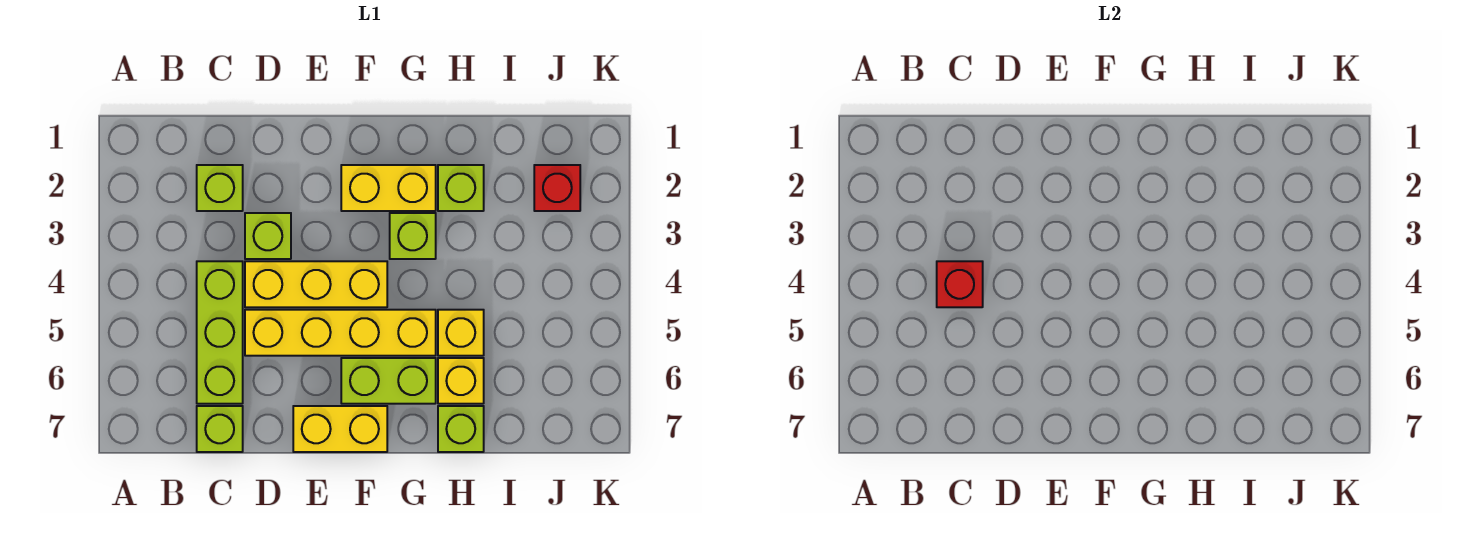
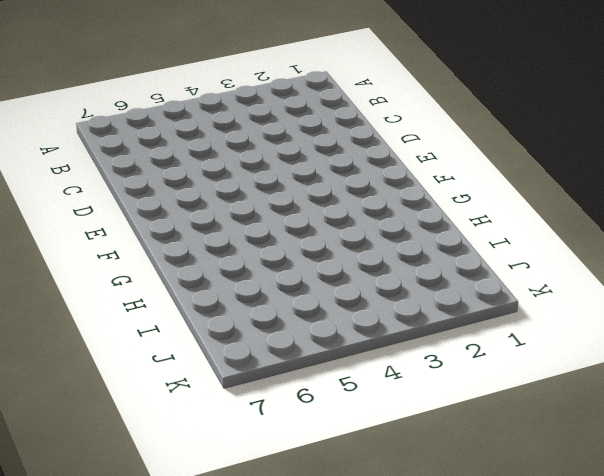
none -> lime brick C2 level 1
none -> lime brick C4:C6 level 1
none -> lime brick C7 level 1

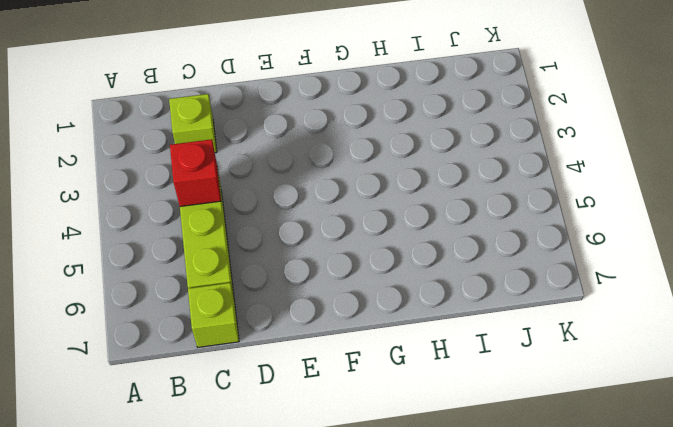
none -> lime brick D3 level 1
none -> yellow brick D4:F4 level 1
none -> yellow brick D5:G5 level 1

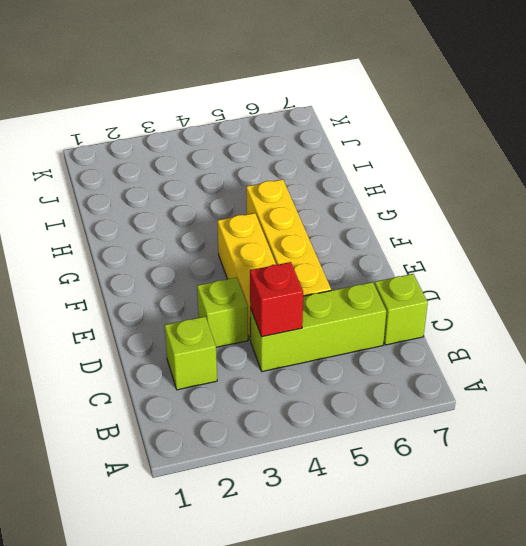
none -> yellow brick E7:F7 level 1
none -> yellow brick F2:G2 level 1
none -> lime brick F6:G6 level 1

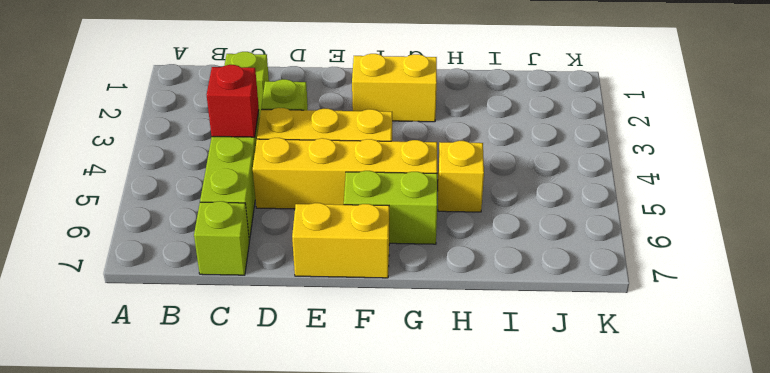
none -> lime brick G3 level 1
none -> lime brick H2 level 1
none -> yellow brick H6 level 1

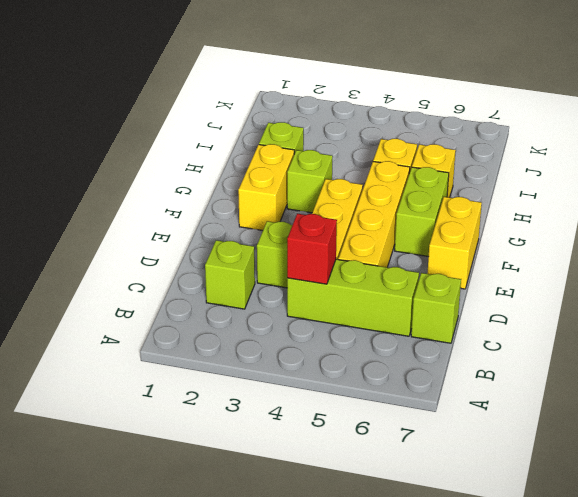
none -> lime brick H7 level 1
none -> red brick J2 level 1

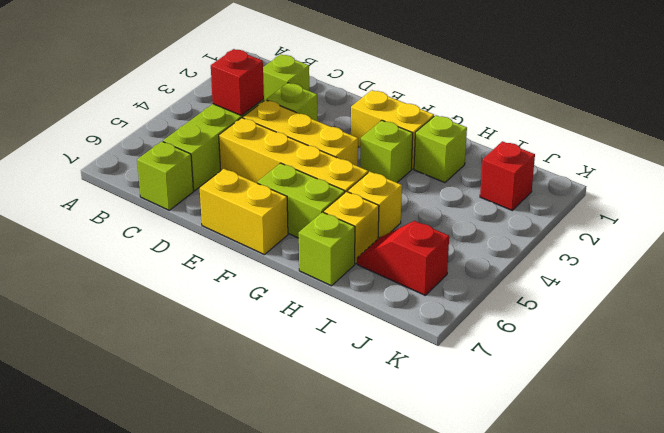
red slope I6:J6 level 1 top J -> none

